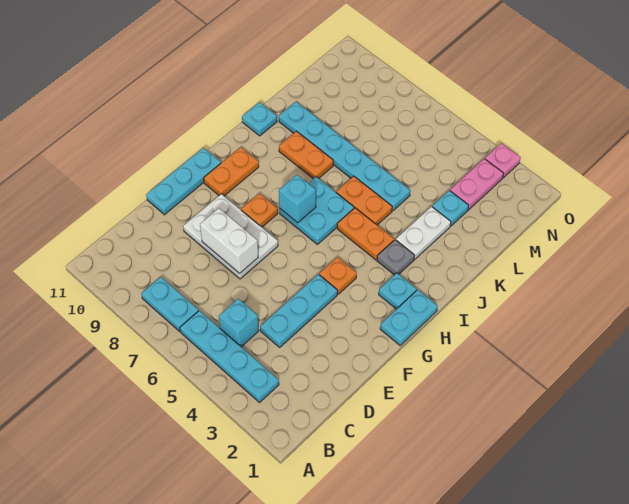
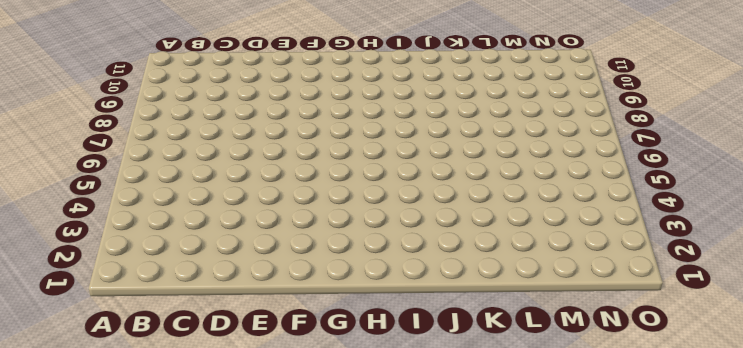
none -> cyan plate B3:B6 level 1
none -> cyan plate B7:B8 level 1
none -> cyan brick C5 level 1

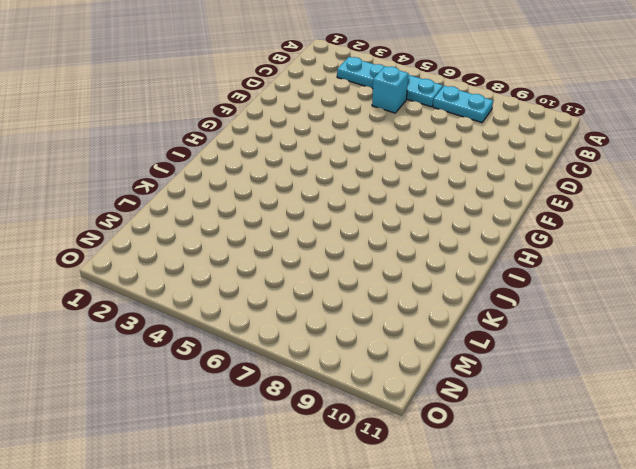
none -> cyan plate D4:F4 level 1
none -> white plate E7:F9 level 1
none -> cyan plate E11:G11 level 1

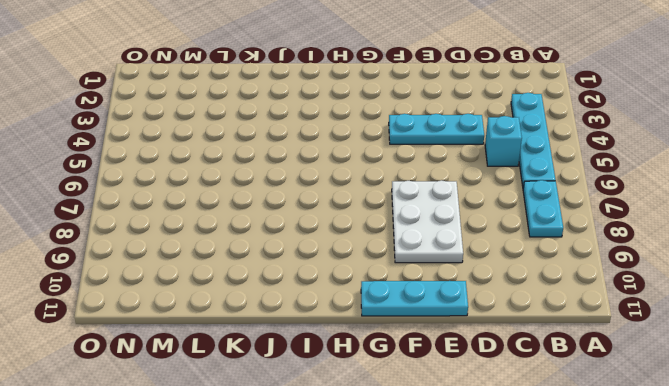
none -> cyan plate G1:H1 level 1
none -> orange plate G4 level 1
none -> orange plate G8 level 1

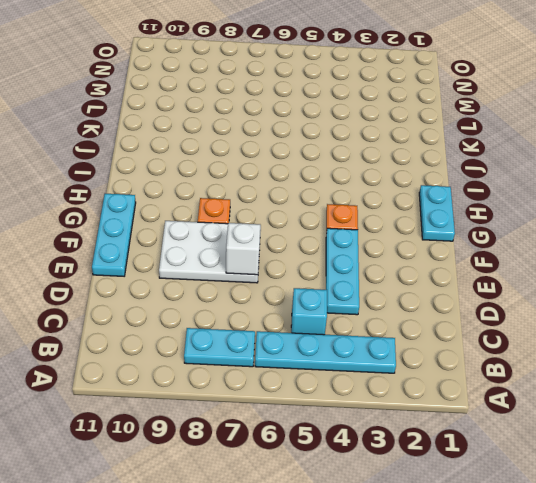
white brick E7 level 2 -> white brick E7:E8 level 2
none -> orange plate G10:H10 level 1
none -> cyan plate H2 level 1
none -> cyan plate H6:I7 level 1

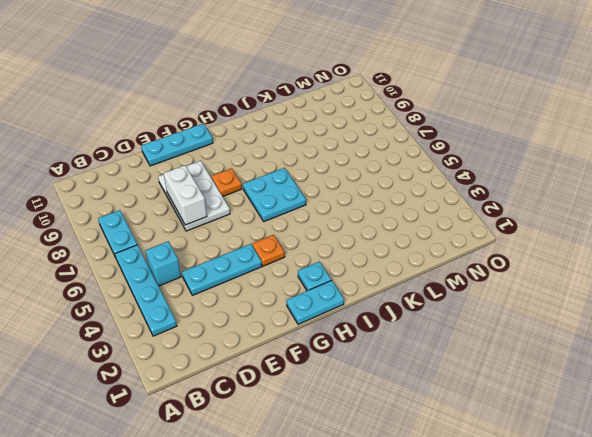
none -> orange plate G10:H10 level 1
none -> grey plate I3 level 1
none -> orange plate I4:I5 level 1

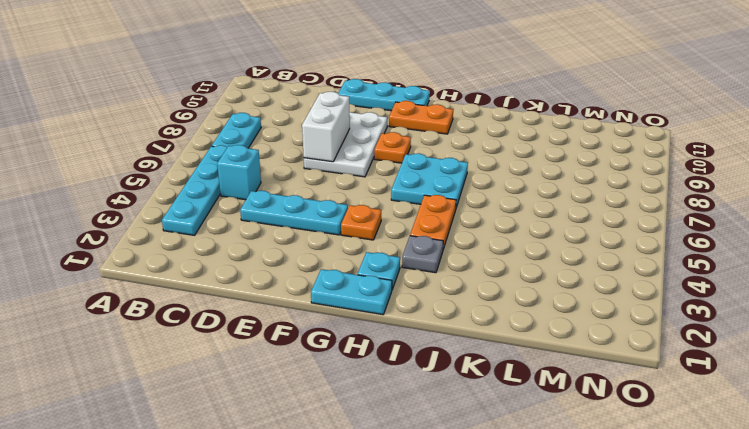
none -> white plate J3:K3 level 1
none -> orange plate J5:J6 level 1
none -> orange plate J8:J9 level 1

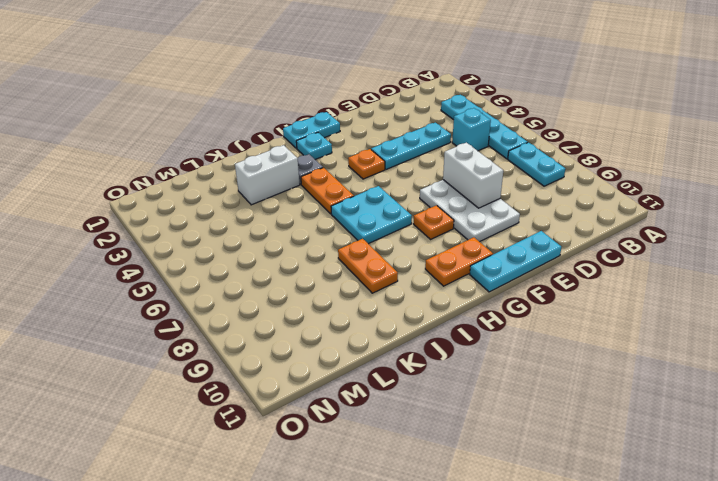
white brick J3:K3 level 1 -> white plate J3:K3 level 1
none -> orange plate J5:J6 level 1
none -> cyan plate J11 level 1
none -> cyan plate K5:K10 level 1

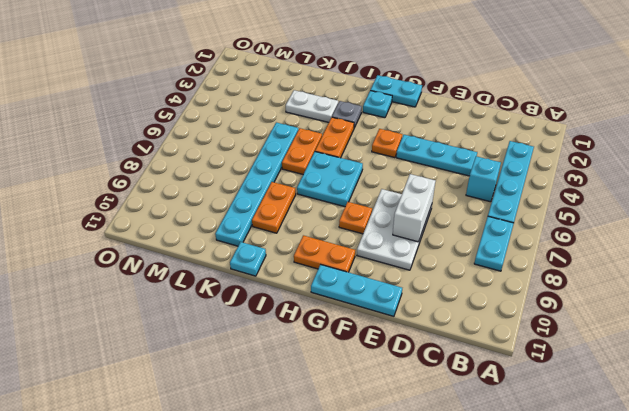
none -> cyan plate L3 level 1
none -> pink plate M3:N3 level 1
none -> pink plate O3 level 1

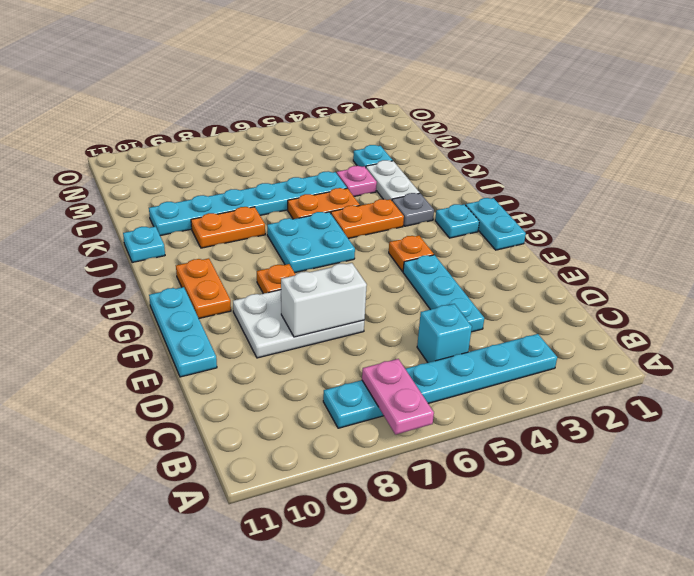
pink plate A7:B7 level 2 -> pink plate M3:N3 level 1
pink plate K4 level 1 -> pink plate O3 level 1
none -> cyan brick H7 level 2

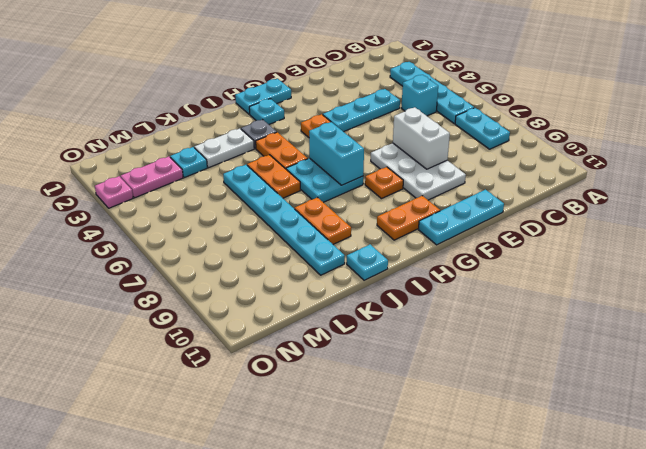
cyan brick H6:H7 level 2 -> cyan brick H7 level 2

